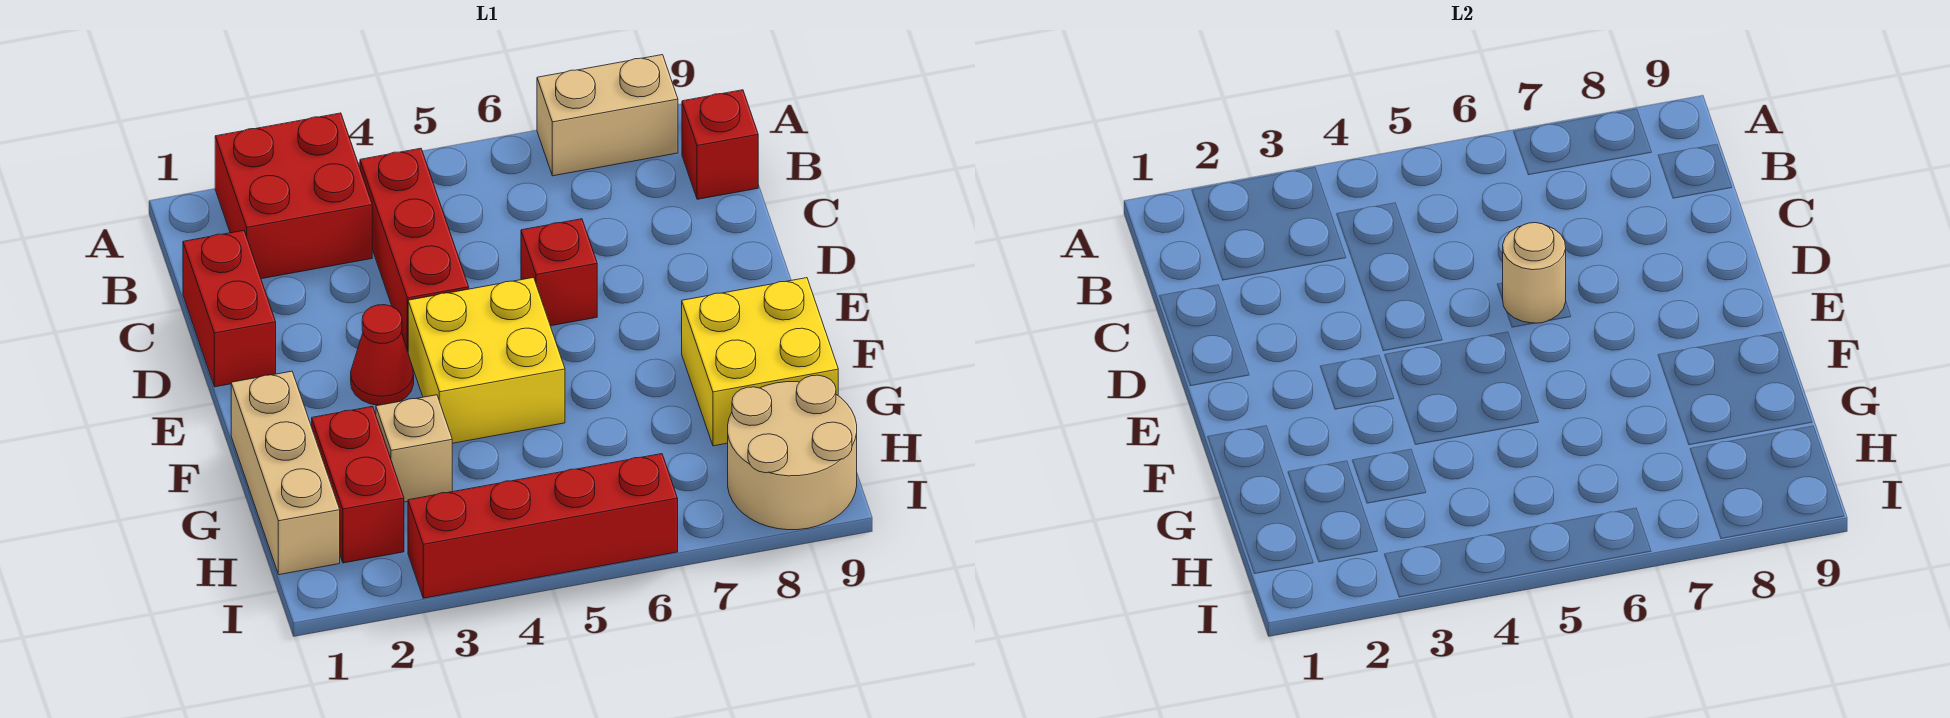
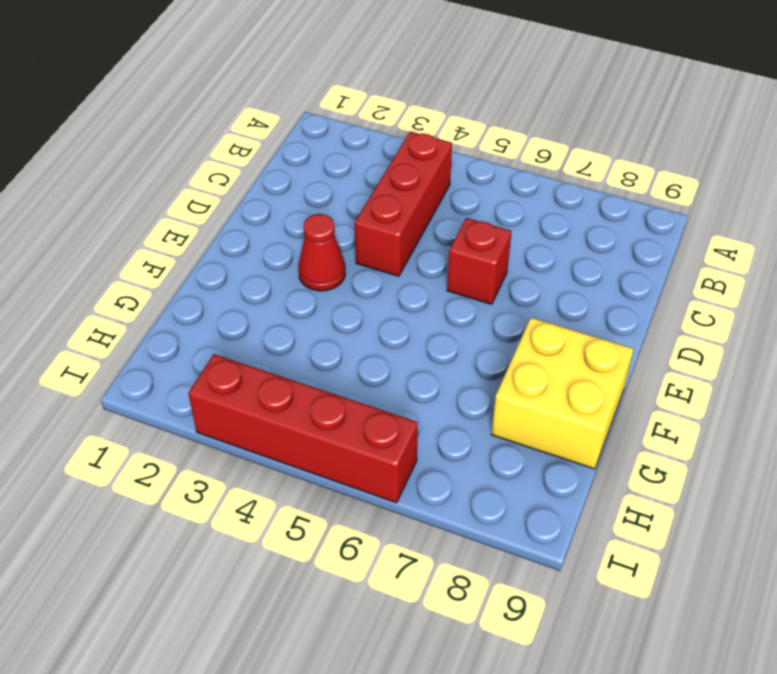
none -> red brick A2:B3 level 1
none -> tan brick A7:A8 level 1
none -> red brick B9 level 1

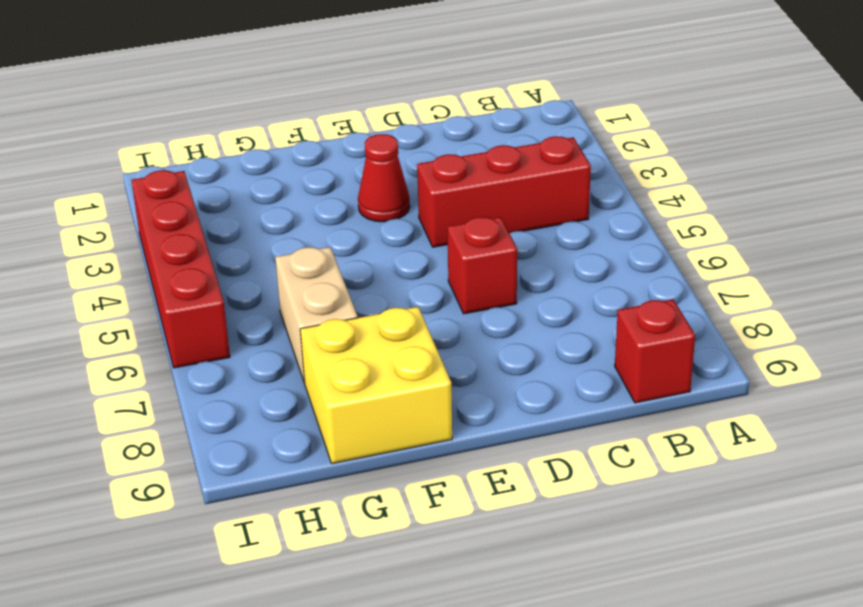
tan brick G6:G7 level 1 -> tan brick A7:A8 level 1
none -> red brick A2:B3 level 1
none -> red brick C1:D1 level 1
none -> yellow brick E4:F5 level 1

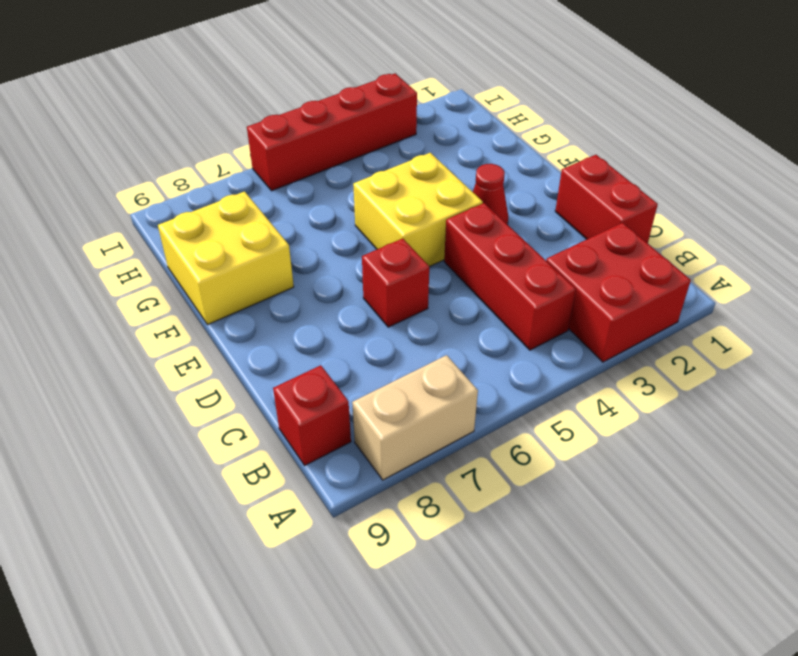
none -> tan brick F1:H1 level 1
none -> red brick G2:H2 level 1
none -> tan brick G3 level 1

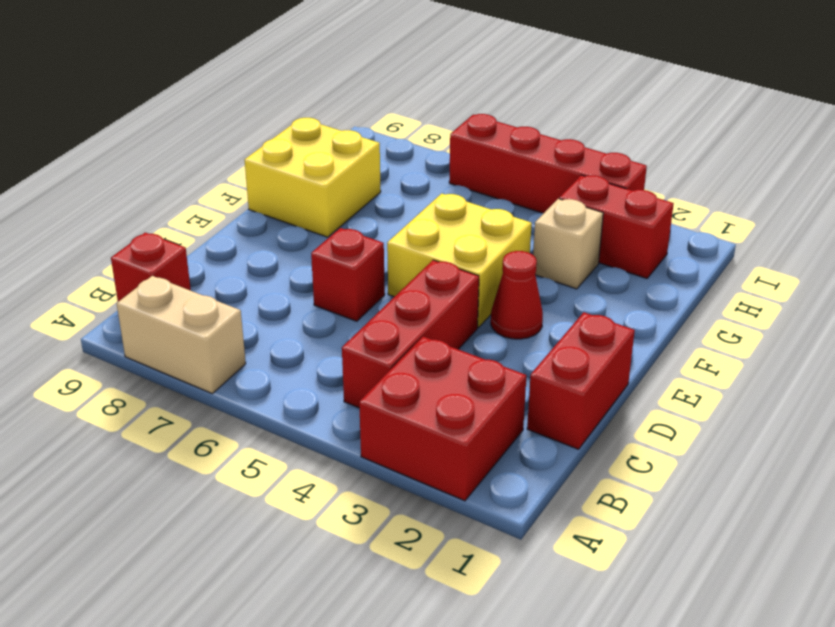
red brick H2:H3 level 1 -> red brick G2:H2 level 1
none -> tan brick F1:H1 level 1
none -> tan round brick H8:I9 level 1
none -> tan round brick D6 level 2

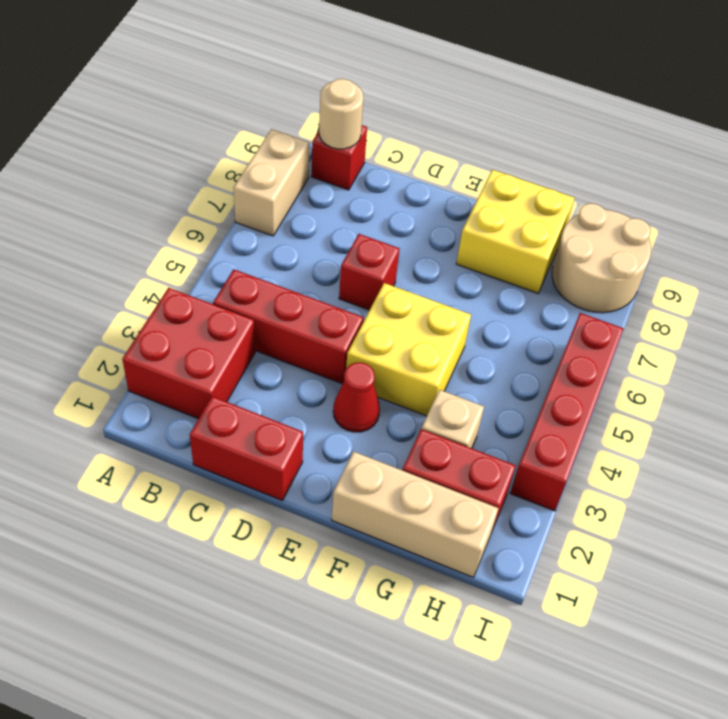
tan round brick B9 level 2 -> tan round brick D6 level 2

